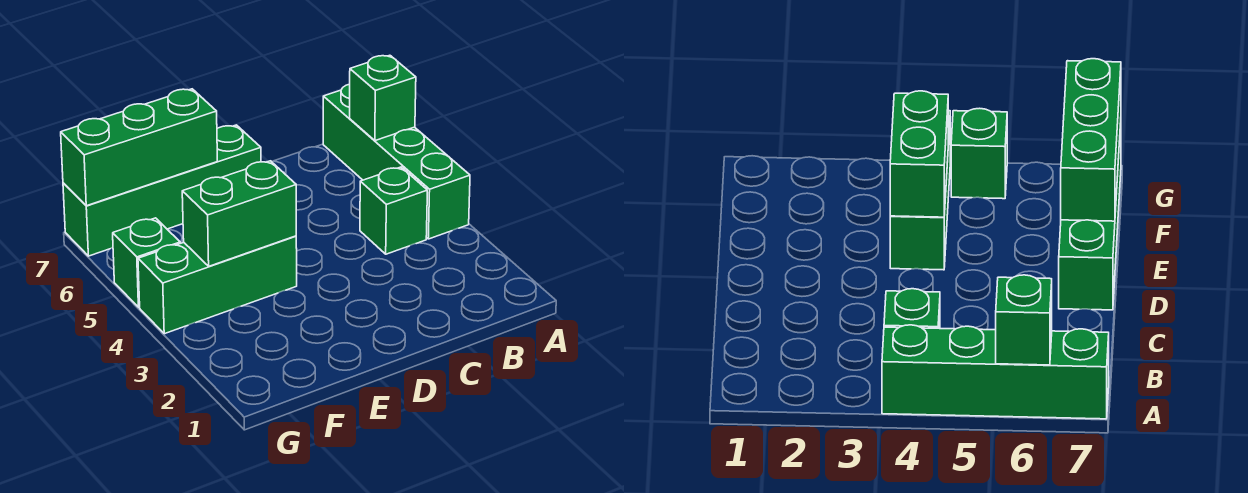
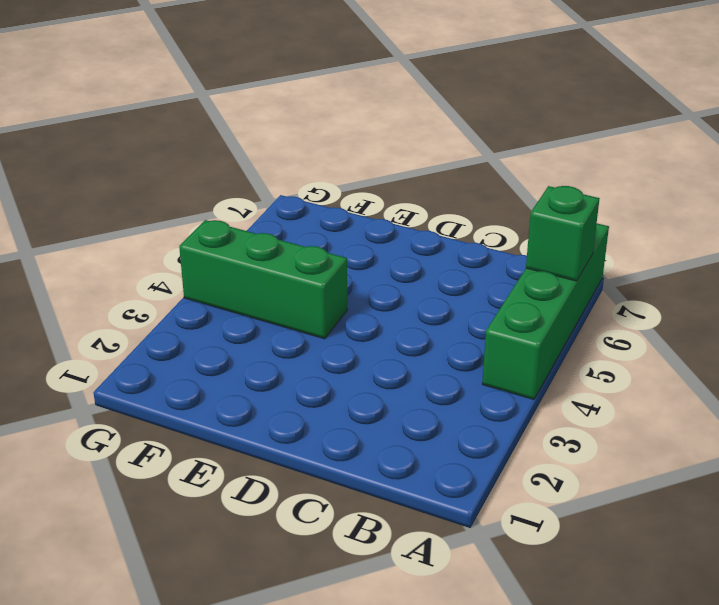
none -> green brick B4 level 1
none -> green brick D7:G7 level 1

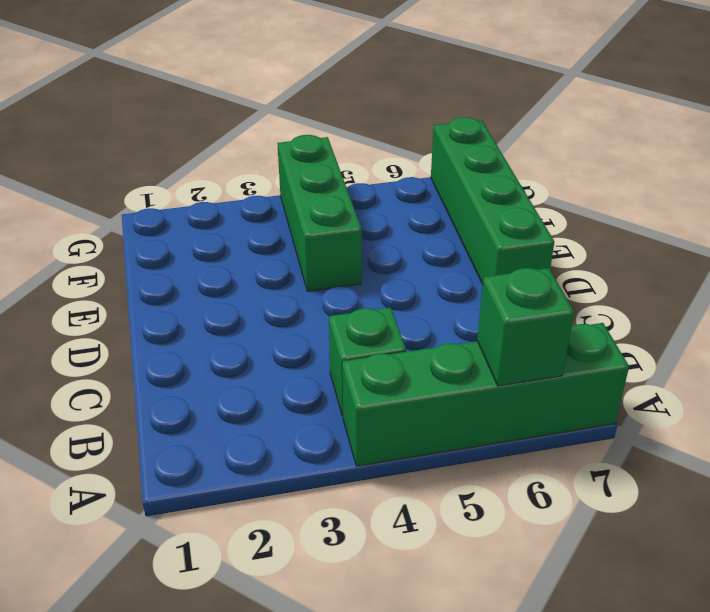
none -> green brick G5 level 1
none -> green brick E4:F4 level 2

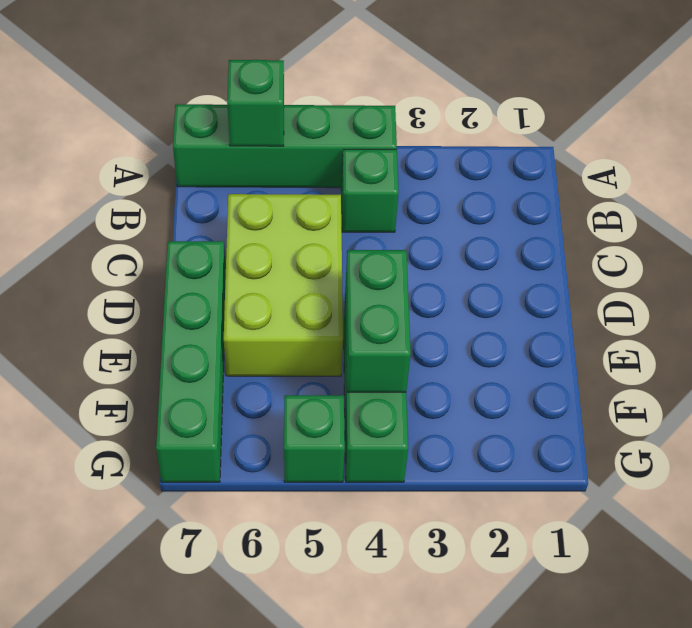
lime brick C5:E6 level 1 -> none
none -> green brick E7:G7 level 2

